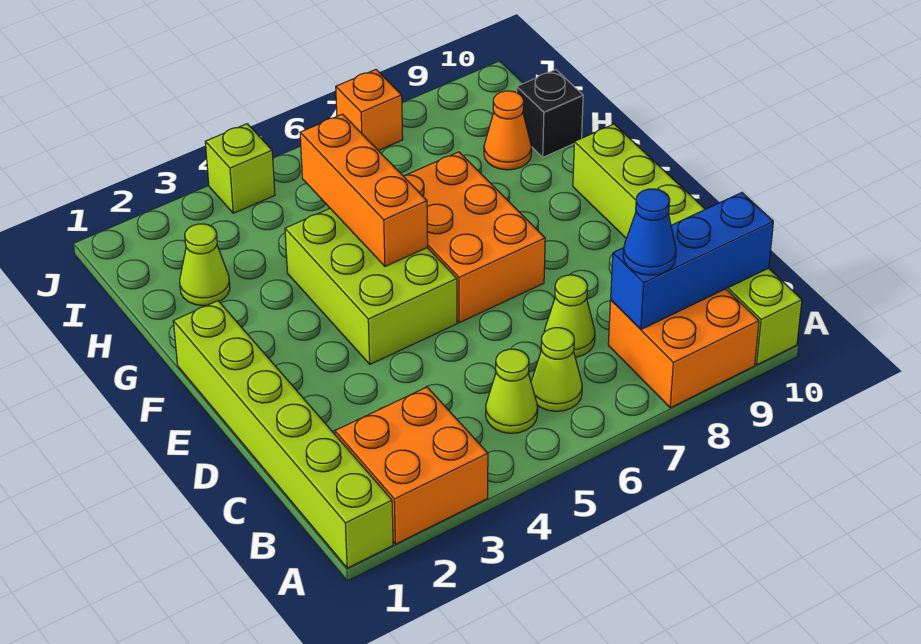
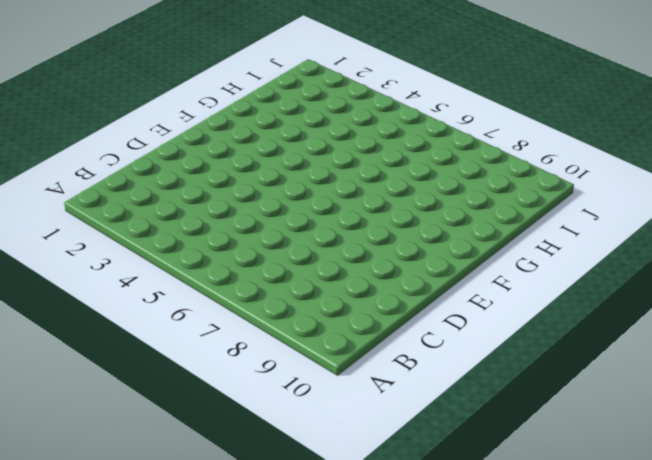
none -> lime brick A1:F1 level 1
none -> orange brick A2:B3 level 1
none -> orange brick A8:B9 level 1

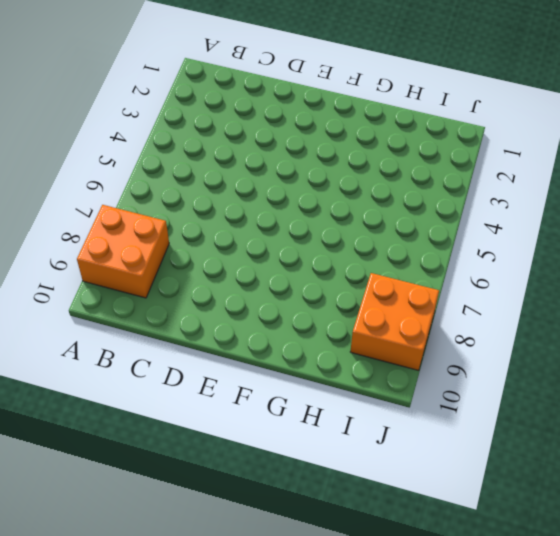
orange brick I8:J9 level 1 -> orange brick A2:B3 level 1
none -> lime brick A1:F1 level 1
none -> lime brick A10:F10 level 1
none -> lime cone B5 level 1

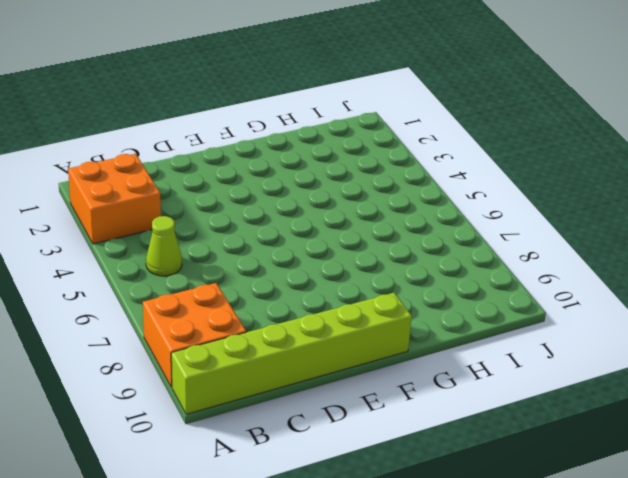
none -> lime brick A1:F1 level 1
none -> lime cone B6 level 1
none -> lime cone C7 level 1

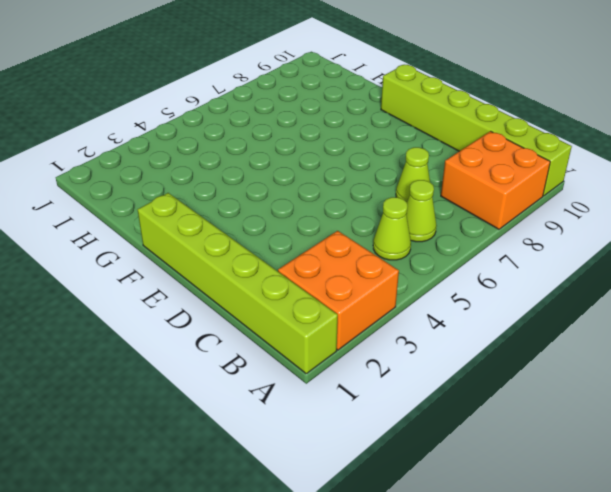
none -> lime brick E4:G5 level 1
none -> orange brick E6:G7 level 1
none -> lime cone H2 level 1

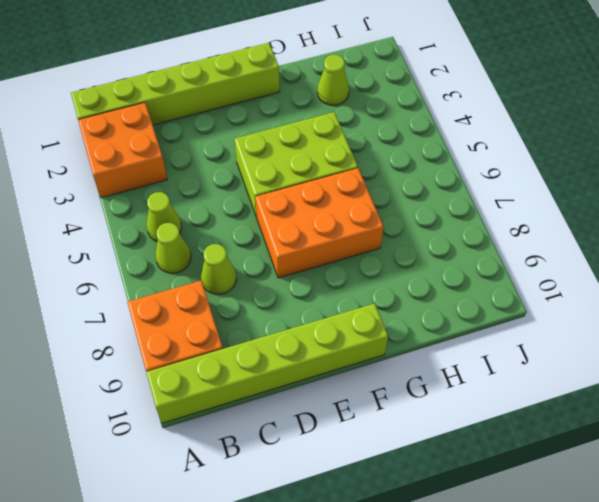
none -> orange cone H9 level 1
none -> black brick H10 level 1
none -> lime brick J4 level 1

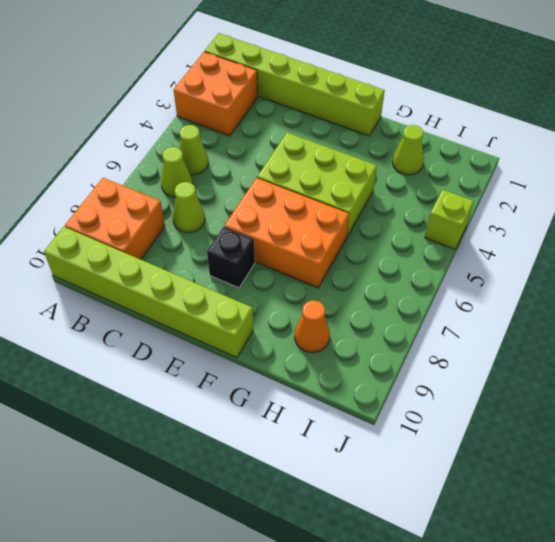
black brick E8 level 1 -> black brick H10 level 1
none -> orange brick J7 level 1
none -> blue brick B8:B10 level 2
none -> orange brick F5:H5 level 2

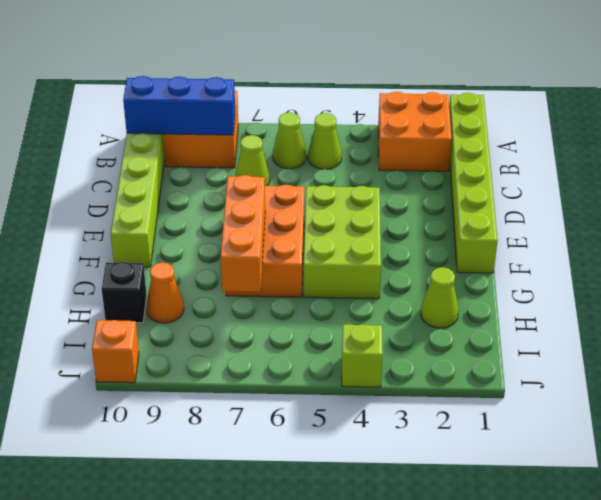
orange brick F7:H7 level 2 -> orange brick F5:H5 level 2
orange brick J10 level 1 -> orange brick J7 level 1
none -> blue cone B8 level 3

